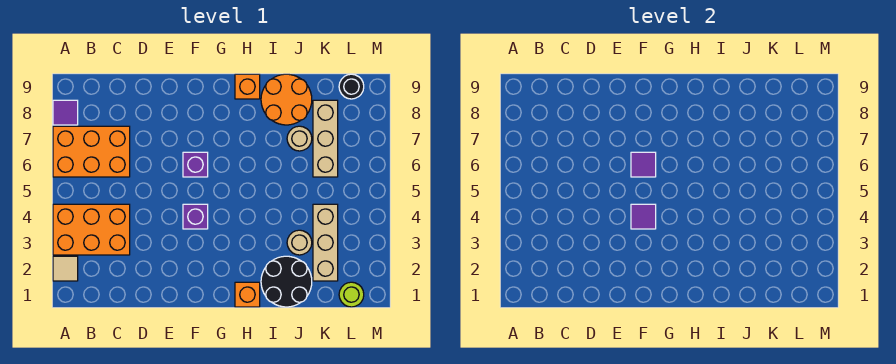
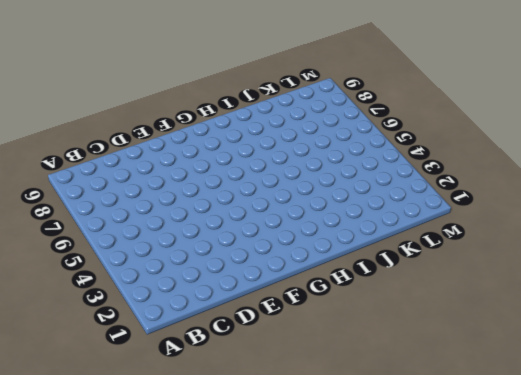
none -> tan tile A2 level 1
none -> orange brick A3:C4 level 1
none -> orange brick A6:C7 level 1

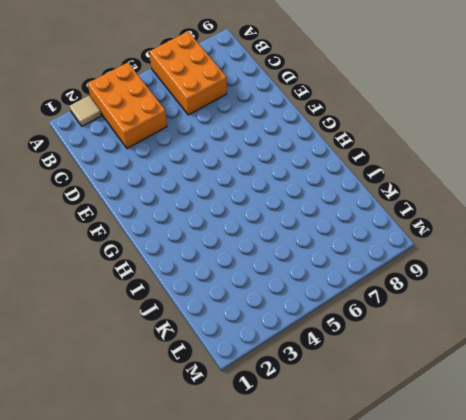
none -> purple tile A8 level 1
none -> purple brick F4 level 1
none -> purple brick F6 level 1

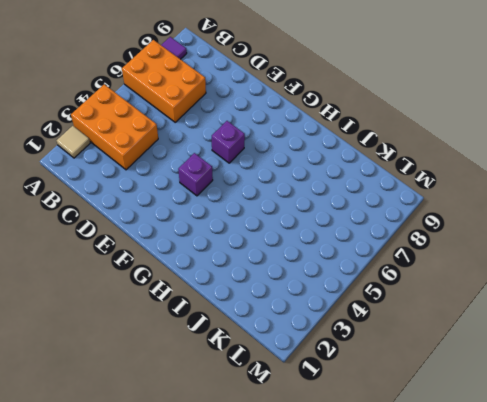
none -> orange brick H1 level 1
none -> orange brick H9 level 1
none -> black round brick I1:J2 level 1

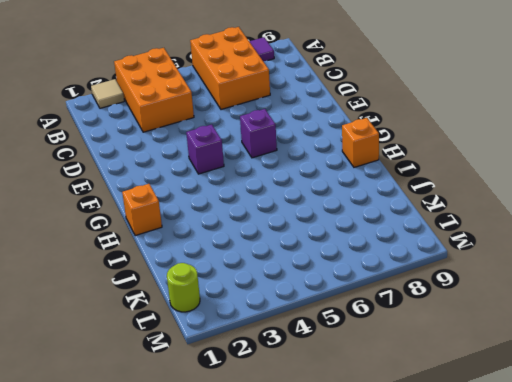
none -> black round brick I1:J2 level 1
none -> orange round brick I8:J9 level 1
none -> tan round brick J3 level 1

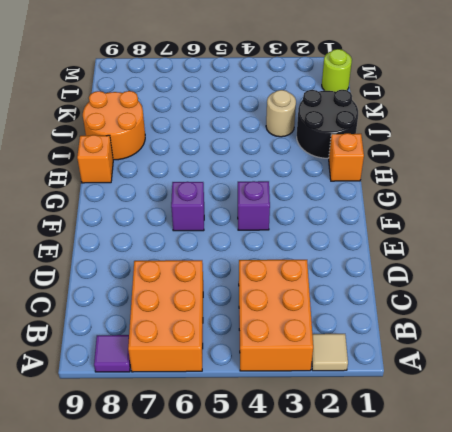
none -> tan round brick J7 level 1
none -> tan brick K2:K4 level 1
none -> tan brick K6:K8 level 1

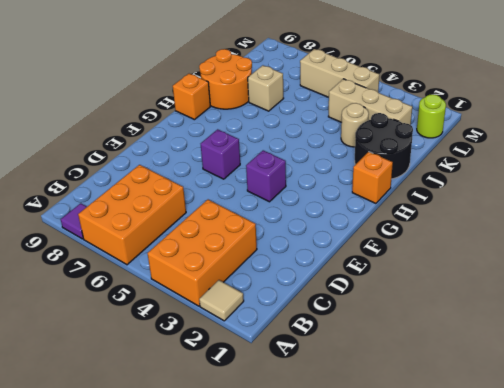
tan brick J7 level 1 -> tan round brick J7 level 1
tan brick L4:L6 level 1 -> tan brick K6:K8 level 1
none -> black round brick L9 level 1
none -> purple tile F4 level 2
none -> purple tile F6 level 2

